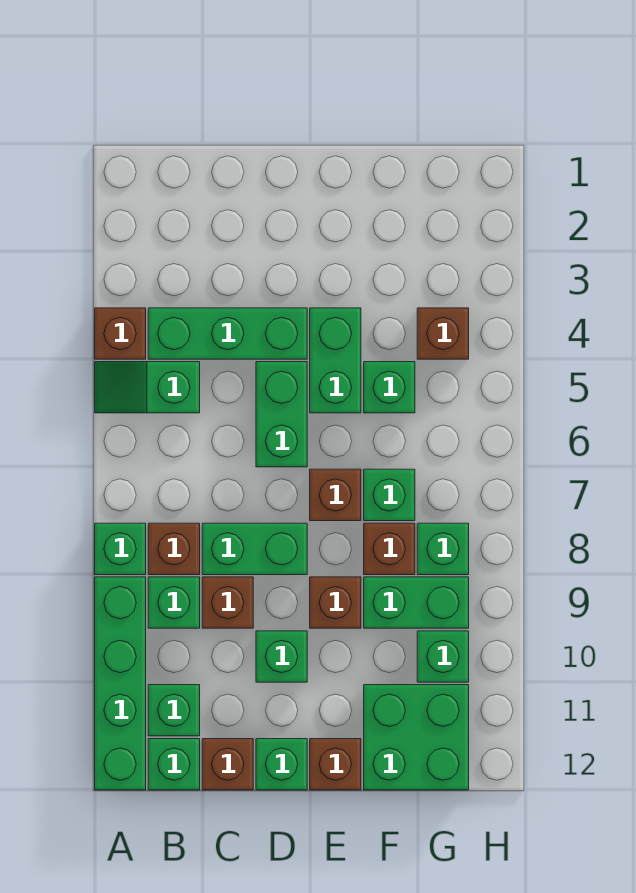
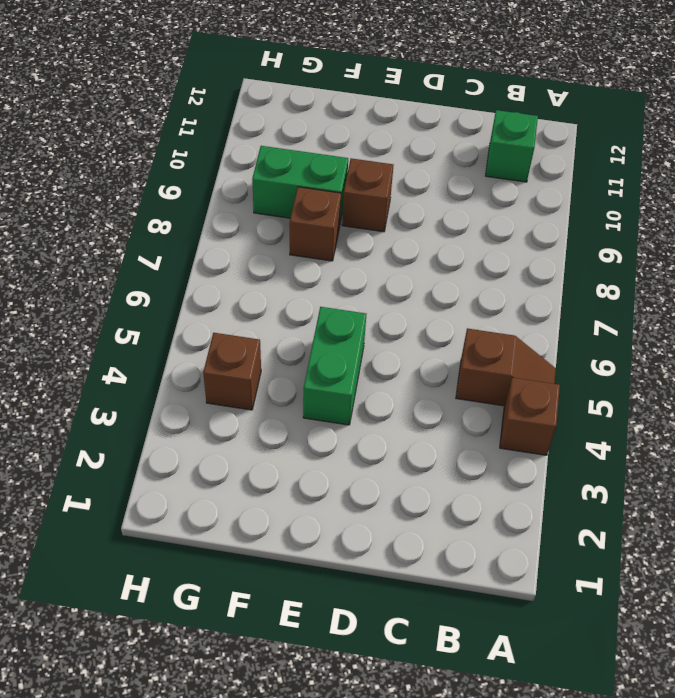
brown slope A5:B5 level 1 top B -> green slope A5:B5 level 1 top B
none -> green brick A8 level 1
none -> green brick A9:A12 level 1
none -> green brick B4:D4 level 1

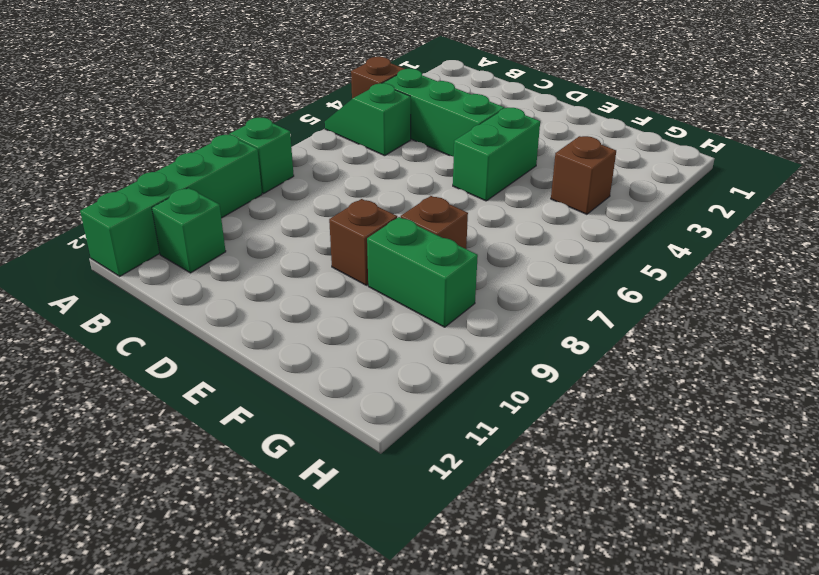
none -> brown brick B8 level 1
none -> green brick B9 level 1
none -> green brick B12 level 1

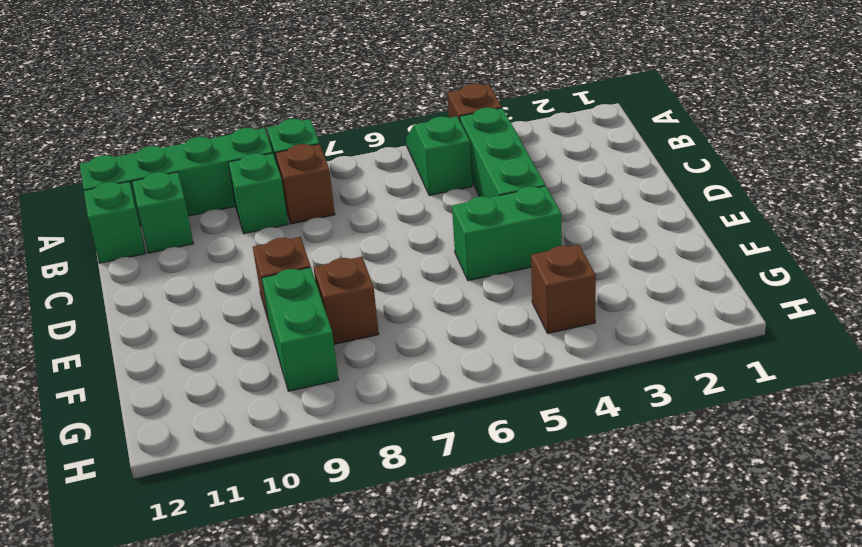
none -> green brick C8:D8 level 1
none -> brown brick C9 level 1
none -> brown brick C12 level 1

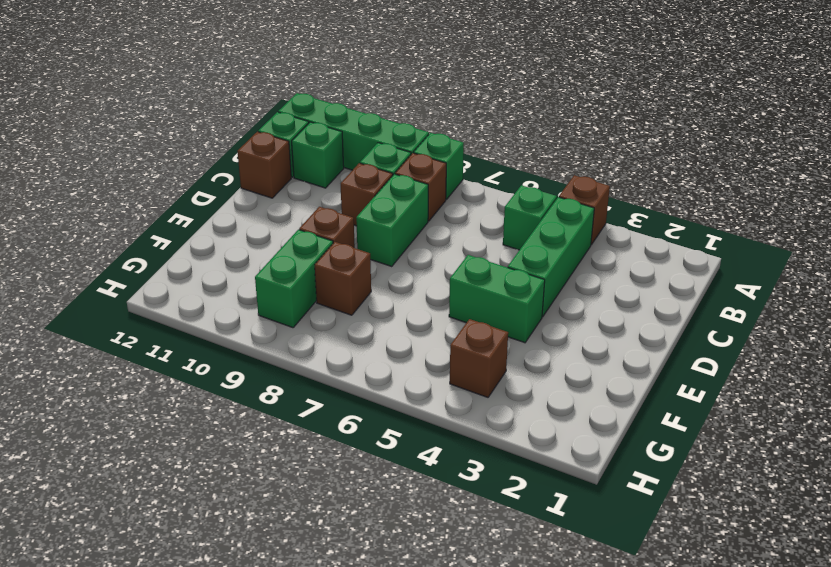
none -> green brick D5:D6 level 1
none -> green brick D10 level 1
none -> green brick D12 level 1

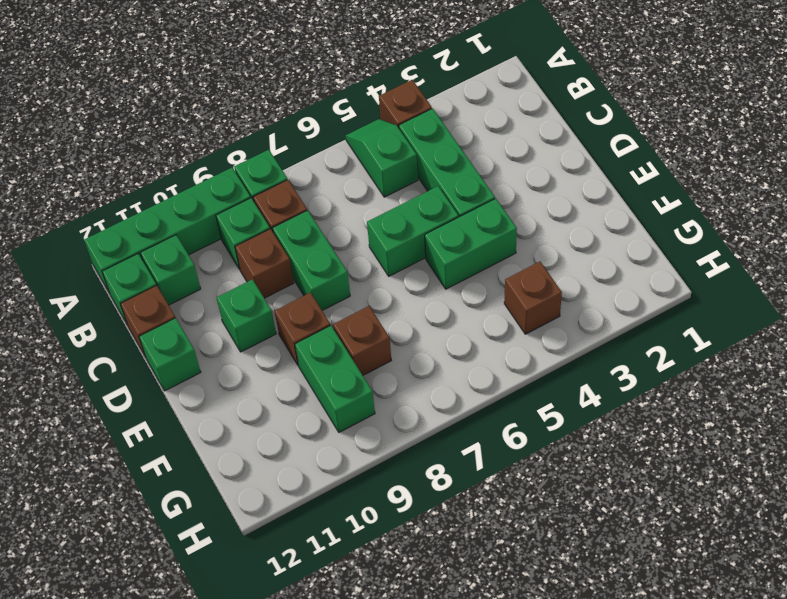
none -> brown brick E7 level 1
none -> brown brick E12 level 1
none -> green brick F5 level 1

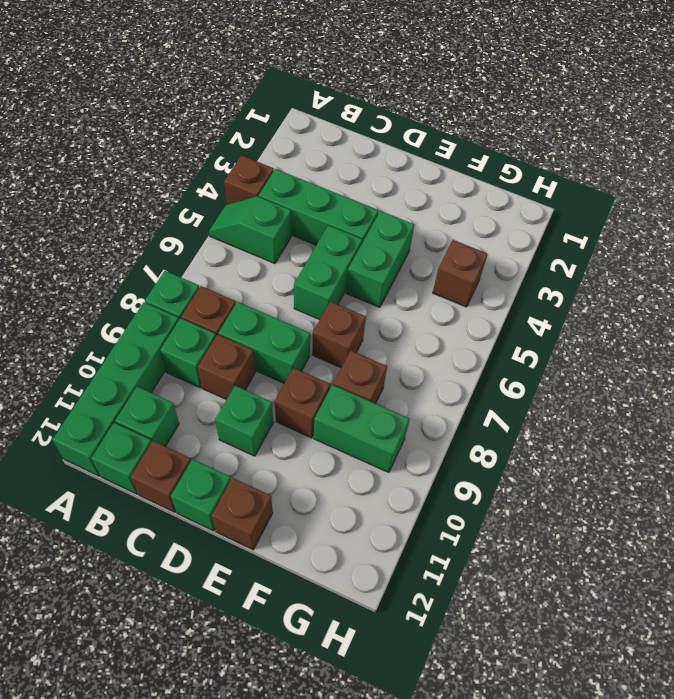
none -> green brick F5 level 1
none -> green brick F7 level 1
none -> green brick F11:G12 level 1

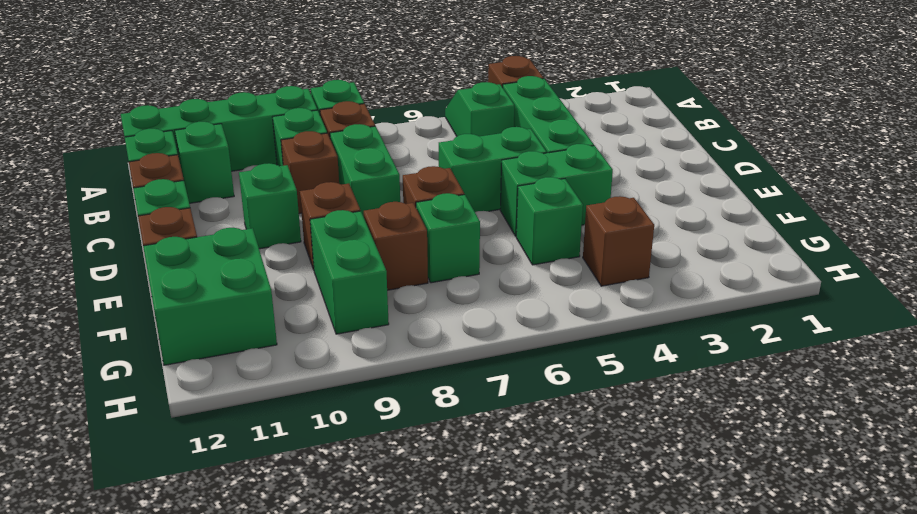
none -> green brick G8 level 1
none -> green brick G10 level 1

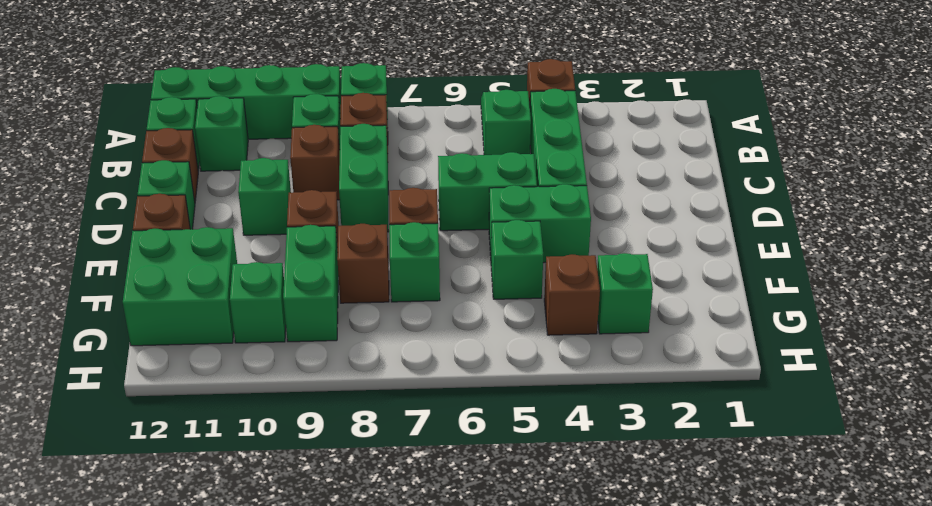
green brick G3 level 1 -> green brick G8 level 1

